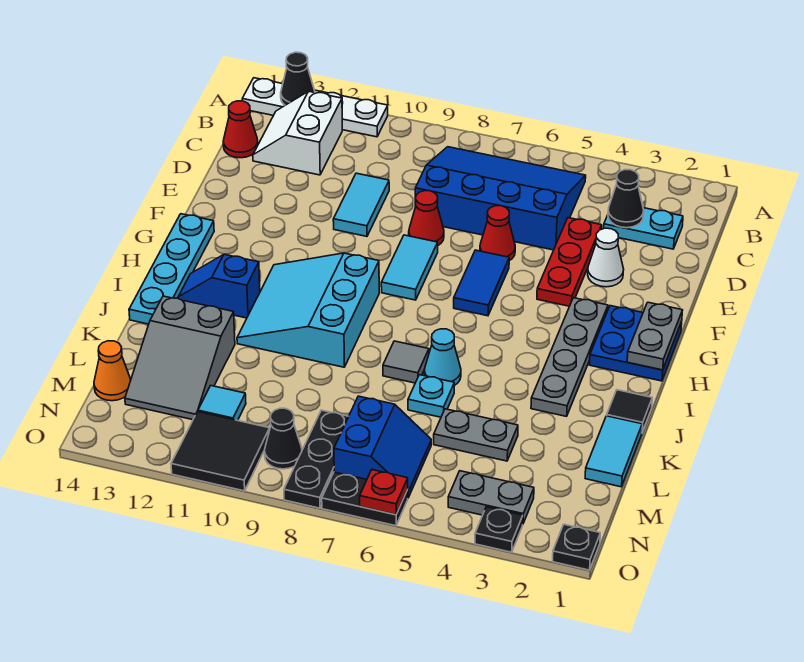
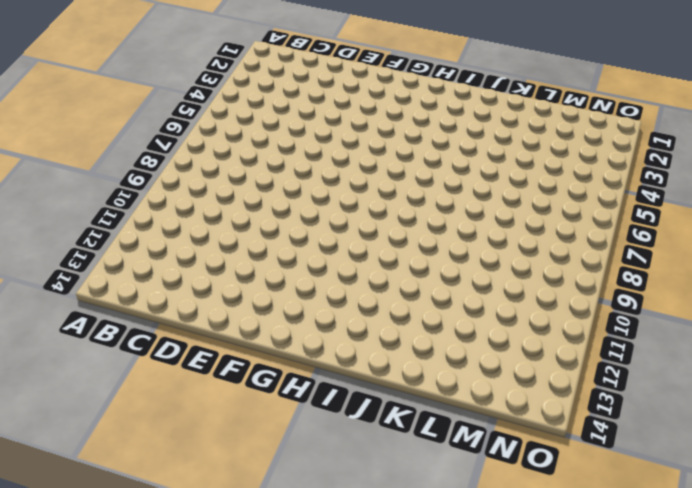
none -> white plate A11:A14 level 1
none -> blue slope B5:D8 level 1 top D
none -> white slope B12:C13 level 1 top 12
none -> cyan plate C2:C3 level 1

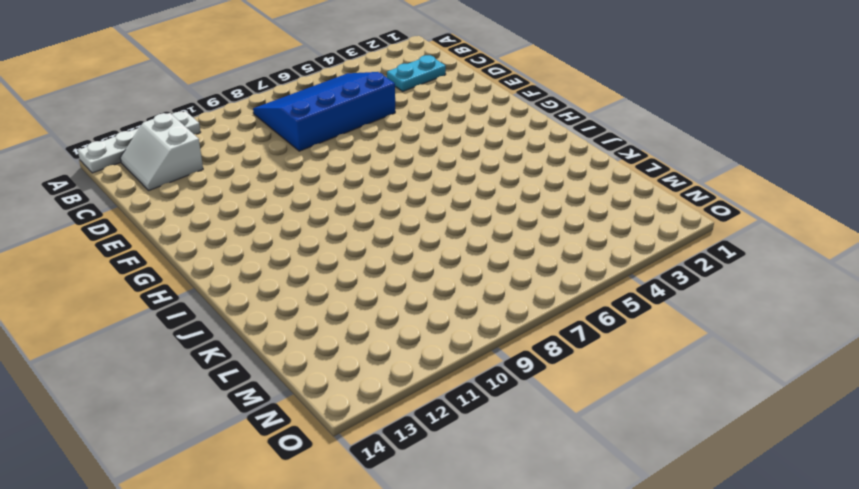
none -> red cone C14 level 1
none -> red plate D4:F4 level 1
none -> cyan tile D10:E10 level 1
none -> white cone E3 level 1

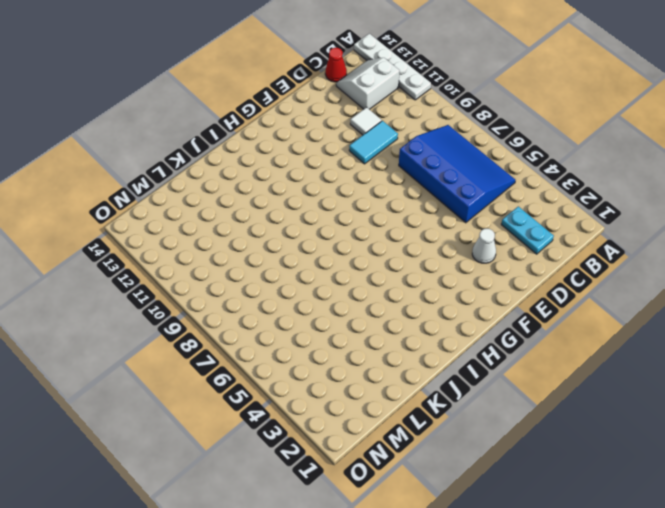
white tile D11 level 1 -> none
none -> red plate D4:F4 level 1
none -> red cone E6 level 1
none -> red cone E8 level 1
none -> blue tile F6:G6 level 1

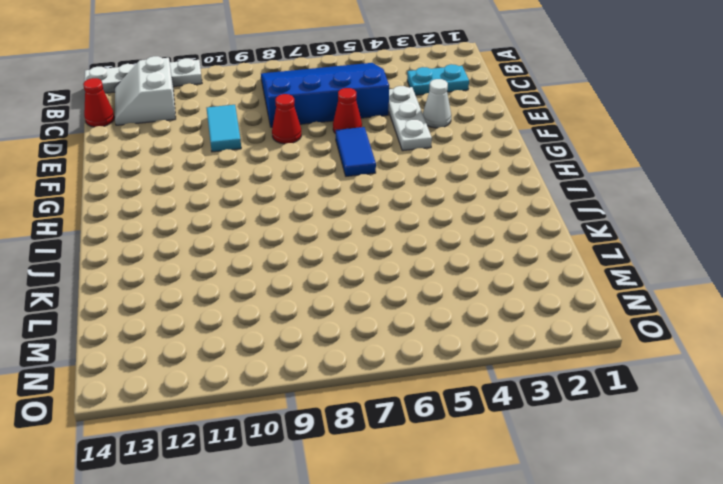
white plate D4:F4 level 1 -> red plate D4:F4 level 1
none -> cyan tile F8:G8 level 1
none -> blue plate G1:H2 level 1
none -> grey plate G3:J3 level 1
none -> cyan plate G14:J14 level 1

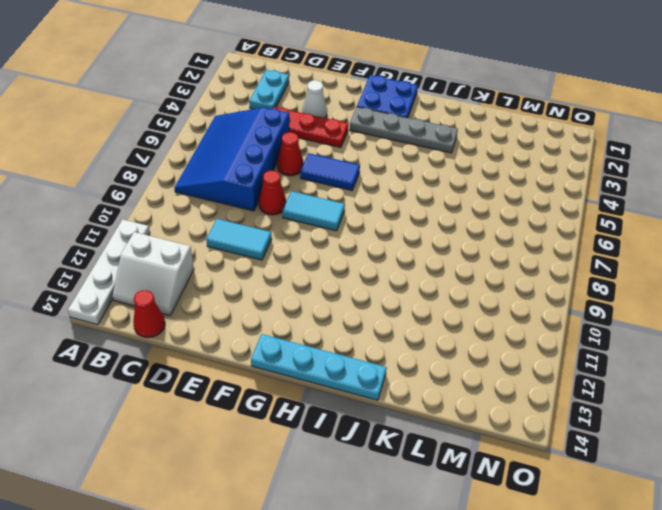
none -> cyan slope H9:J11 level 1 top 9
none -> blue slope I12:I13 level 1 top 12
none -> black tile J1 level 1
none -> cyan cone J6 level 1

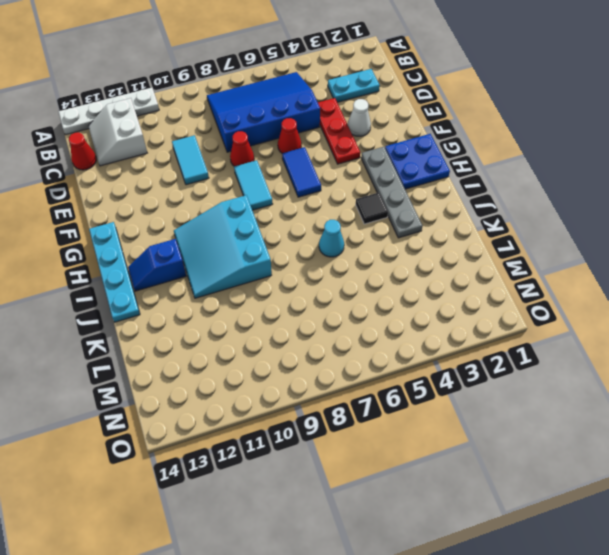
black tile I4 level 1 -> black tile J1 level 1
none -> grey tile J7 level 1
none -> cyan tile K1:L1 level 1
none -> cyan plate K6 level 1
none -> grey slope K12:M13 level 1 top K

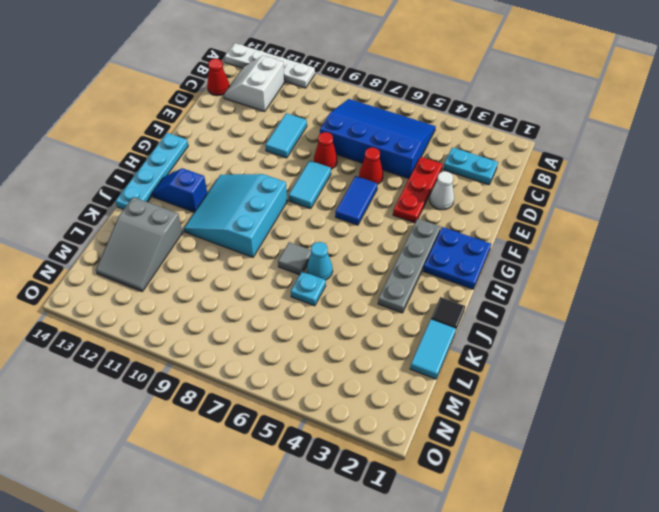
none -> grey plate L4:L5 level 1
none -> blue slope M6:N7 level 1 top 7
none -> black plate M8:O8 level 1
none -> cyan tile M11 level 1

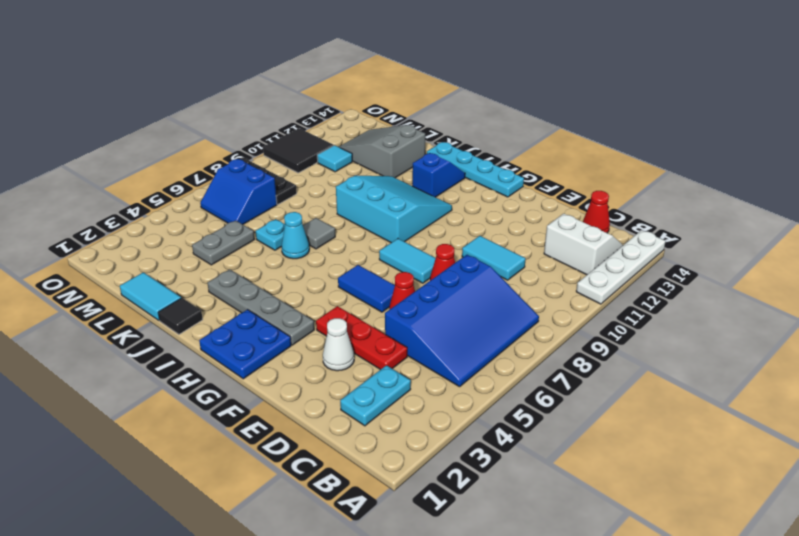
none -> orange cone M14 level 1
none -> grey plate N3:N4 level 1
none -> black cone N9 level 1
none -> black plate O1 level 1

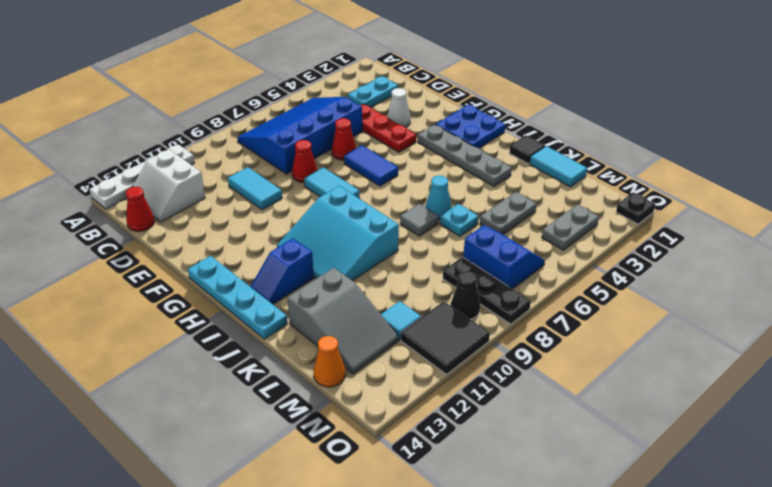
none -> black plate O3 level 1
none -> black plate O6:O7 level 1
none -> black cone A13 level 2
none -> black cone C3 level 2

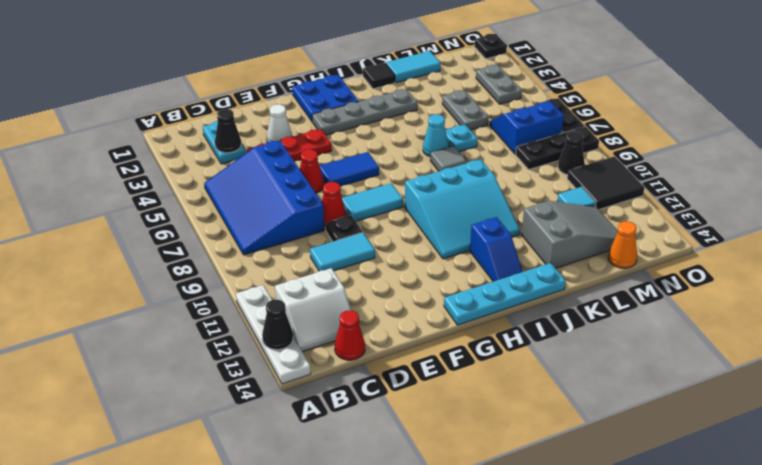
black plate E9 level 1 -> black plate O3 level 1
none -> grey plate G1:H1 level 2
none -> red plate O6 level 2

